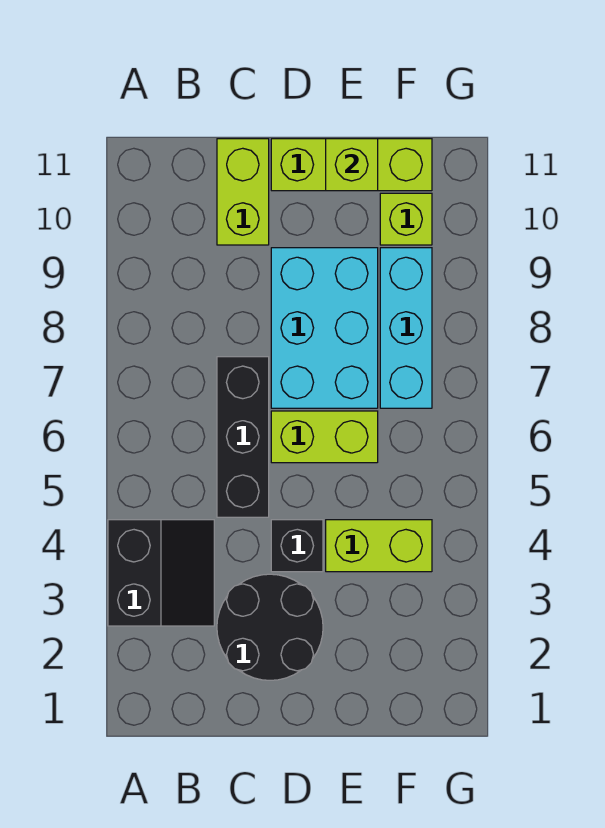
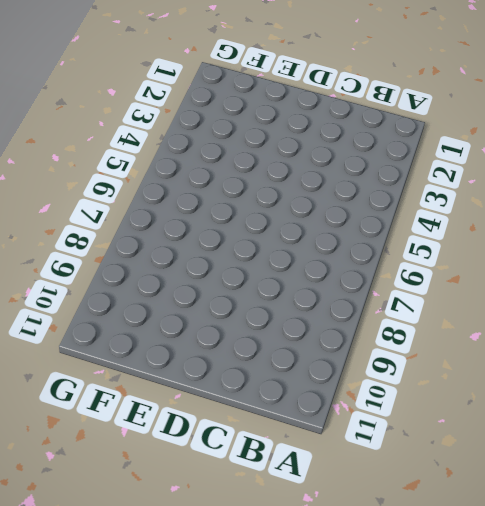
none -> black slope A3:B4 level 1 top A
none -> black round brick C2:D3 level 1
none -> black brick C5:C7 level 1

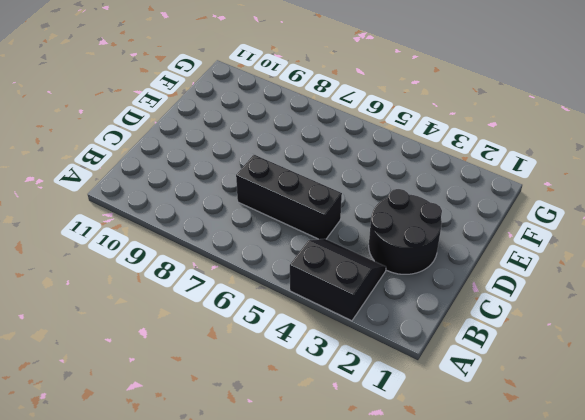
none -> lime brick C10:C11 level 1
none -> black brick D4 level 1
none -> lime brick D6:E6 level 1

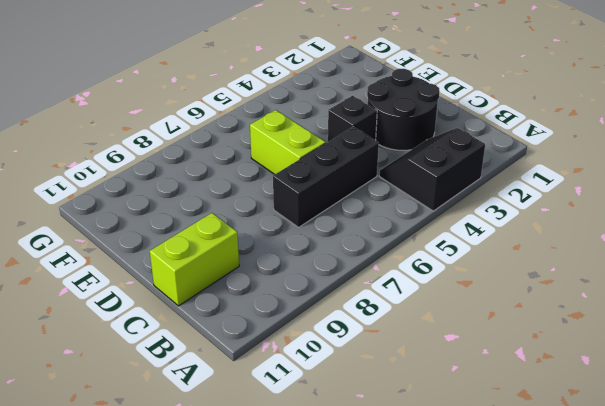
none -> cyan brick D7:E9 level 1
none -> lime brick D11:F11 level 1
none -> lime brick E4:F4 level 1

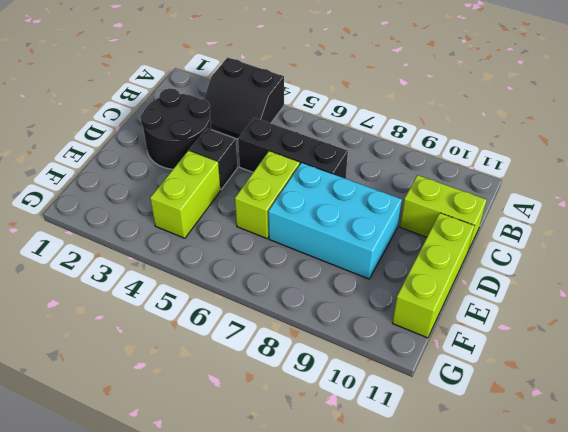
none -> cyan brick F7:F9 level 1
none -> lime brick F10 level 1
none -> lime brick E11 level 2

